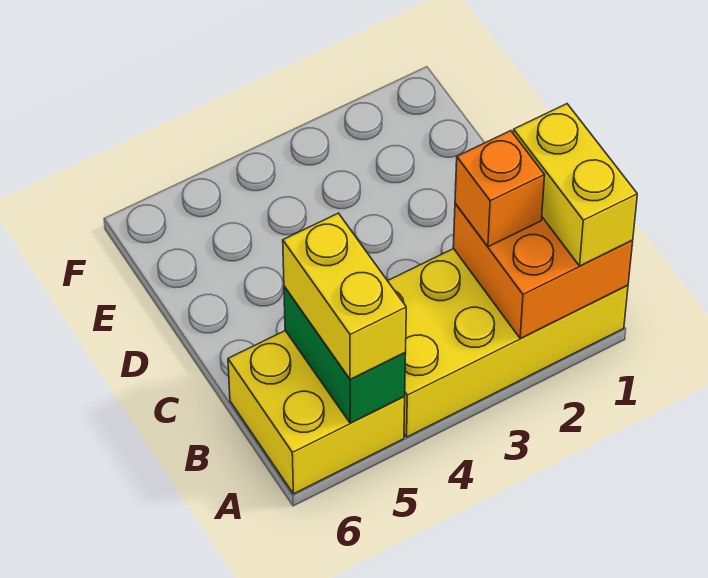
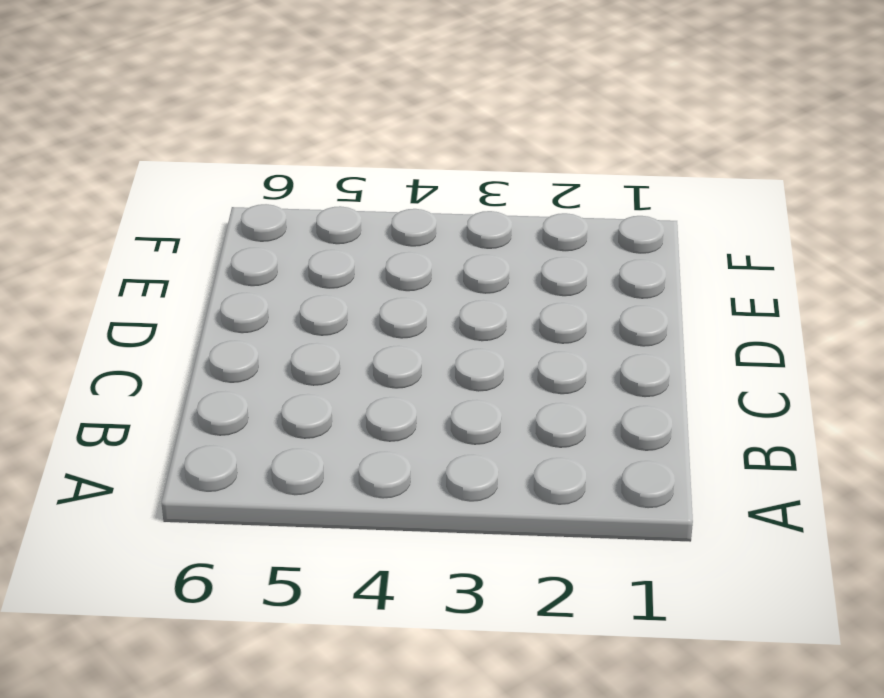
none -> yellow brick A1:B4 level 1
none -> yellow brick A5:B6 level 1

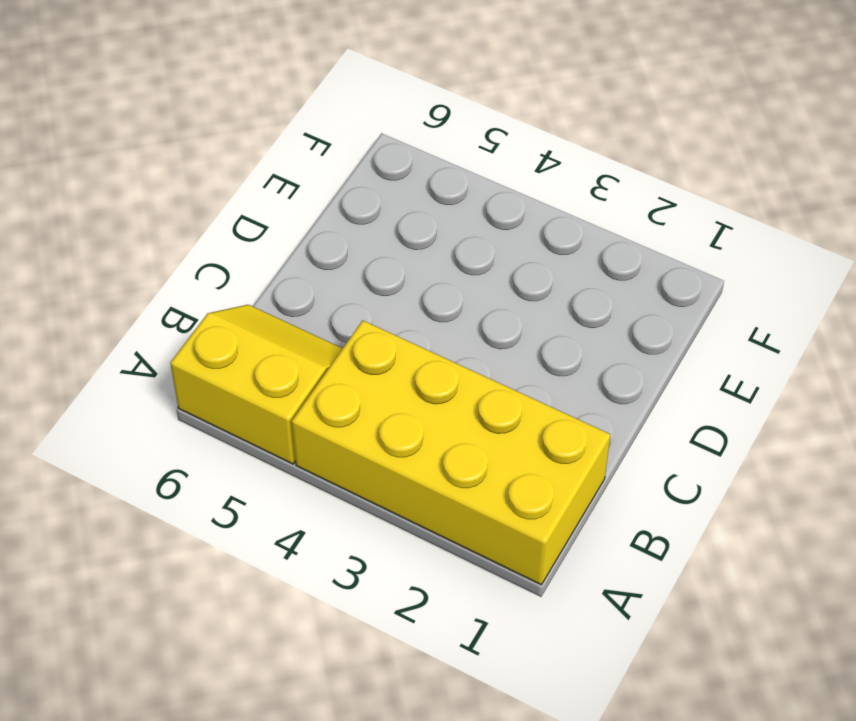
yellow slope A5:B6 level 1 top A -> yellow brick A5:B6 level 1
none -> orange brick A1:B2 level 2
none -> green brick A5:B5 level 2

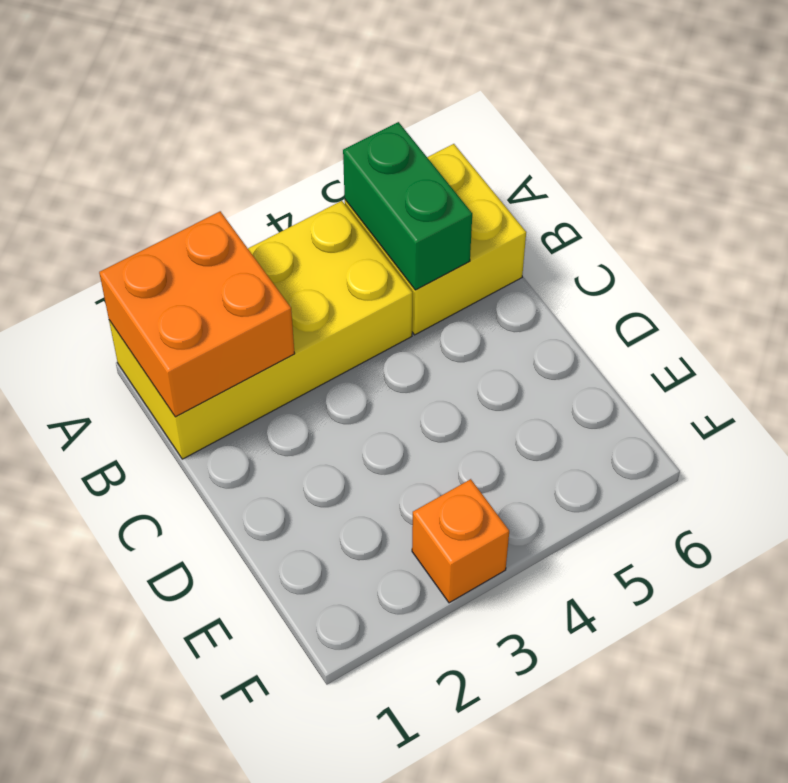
orange brick F3 level 1 -> orange brick B2 level 3
none -> yellow brick A1:B1 level 3
none -> yellow brick A5:B5 level 3

